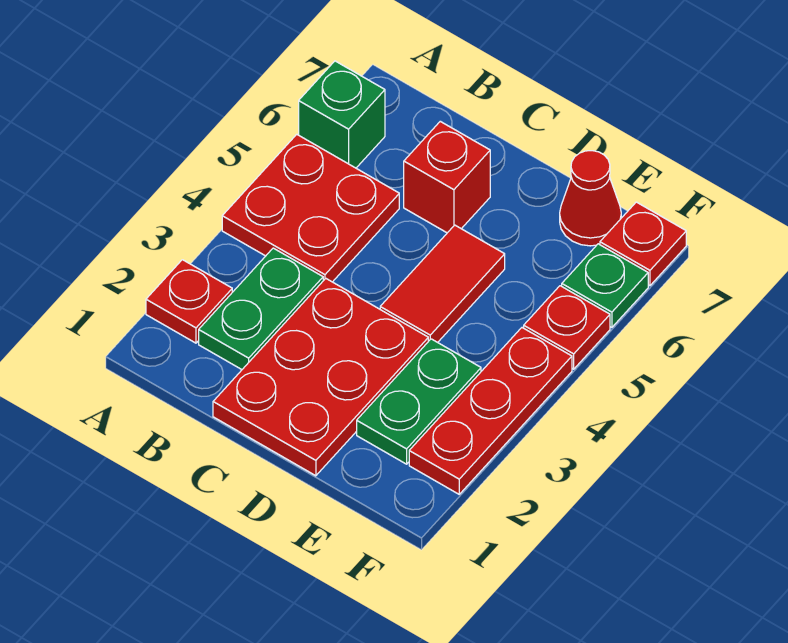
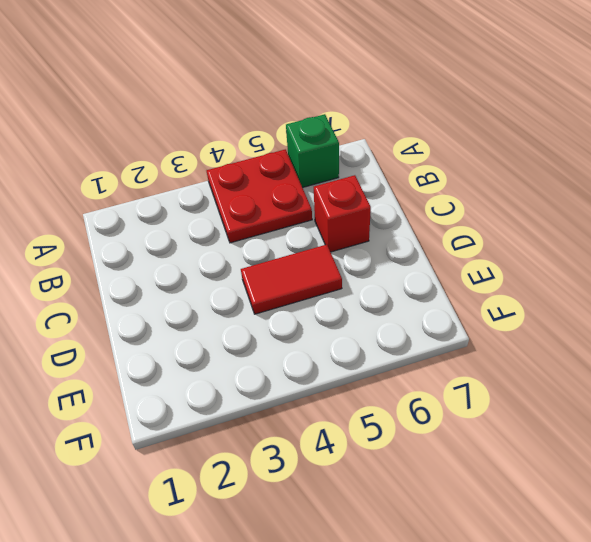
none -> red plate A2 level 1
none -> green plate B2:B3 level 1
none -> red plate C1:D3 level 1

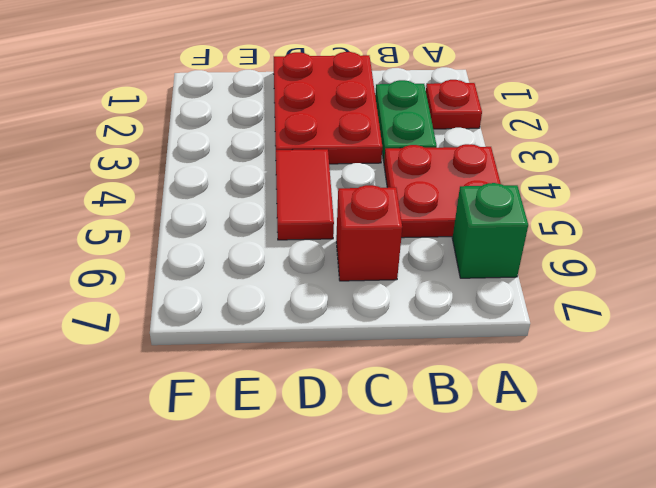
none -> green plate E2:E3 level 1
none -> red cone E7 level 1
none -> red plate F2:F4 level 1

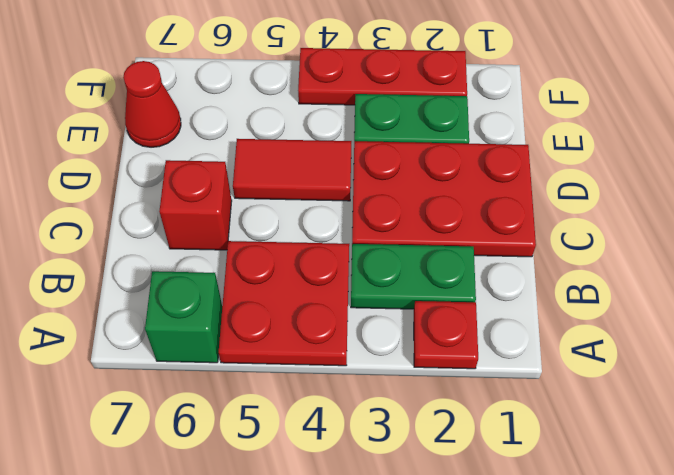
none -> red plate F5 level 1
none -> green plate F6 level 1
none -> red plate F7 level 1

